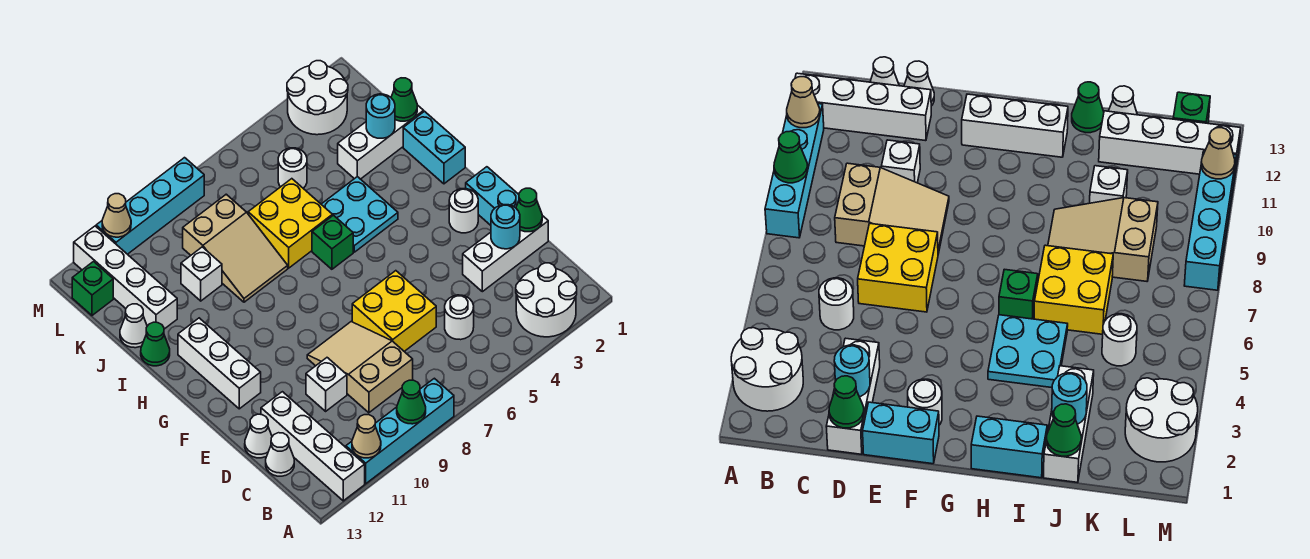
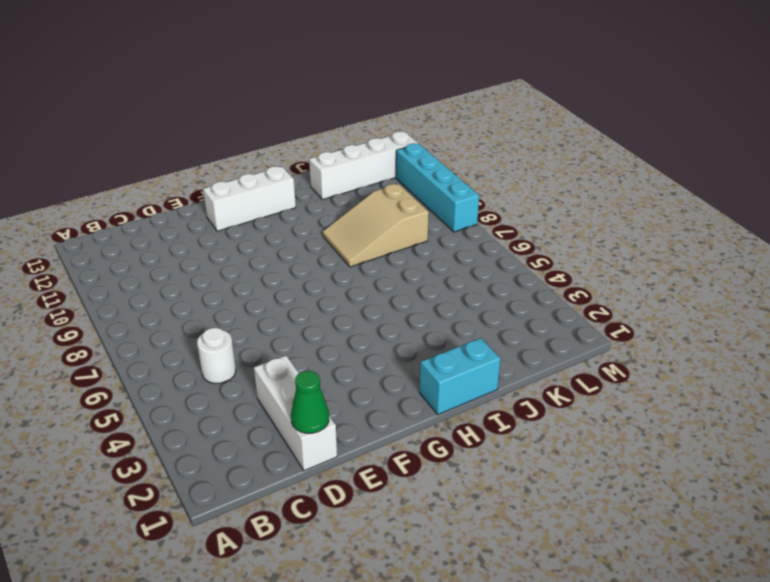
none -> white round brick A2:B3 level 1
none -> cyan brick A8:A11 level 1
none -> white brick A12:D12 level 1
none -> tan slope C8:E9 level 1 top C

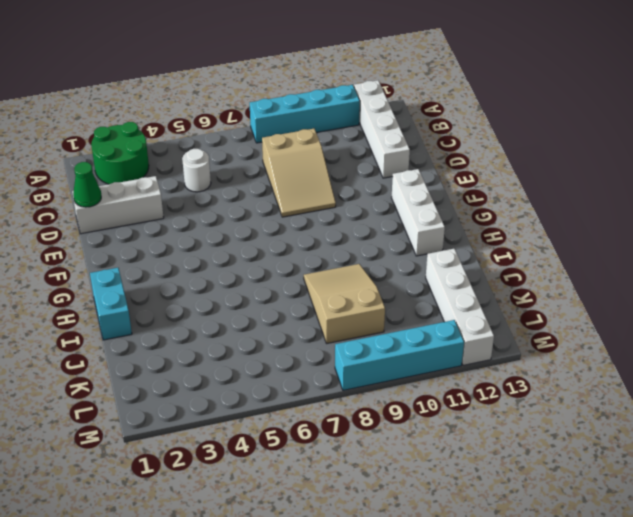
green round brick A2:B3 level 1 -> white round brick A2:B3 level 1
none -> white cone C13 level 1
none -> yellow brick D6:E7 level 1
none -> white brick D10 level 1
none -> white cone D13 level 1

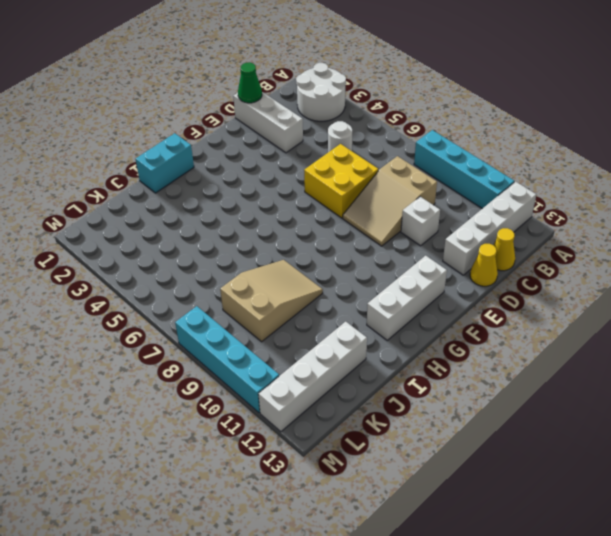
yellow cone C13 level 1 -> white cone C13 level 1
yellow cone D13 level 1 -> white cone D13 level 1
none -> cyan brick E1:F1 level 1
none -> white round brick F2 level 1
none -> cyan plate H4:I5 level 1
none -> green brick H6 level 1

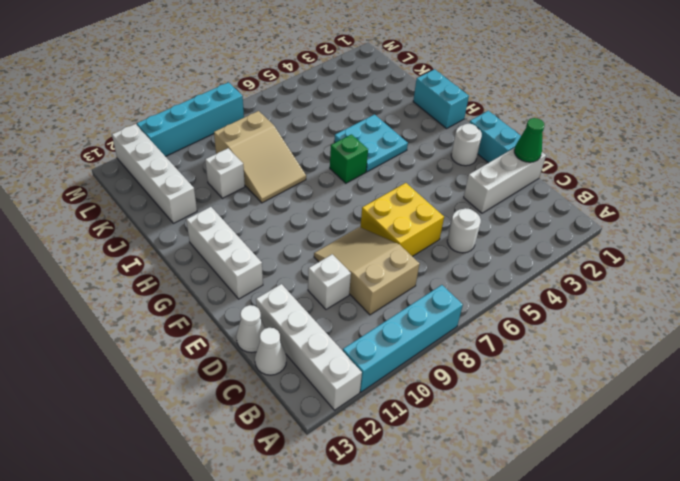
none -> white round brick A2:B3 level 1
none -> yellow brick I6:J7 level 1
none -> green cone I13 level 1
none -> white brick J1:J3 level 1

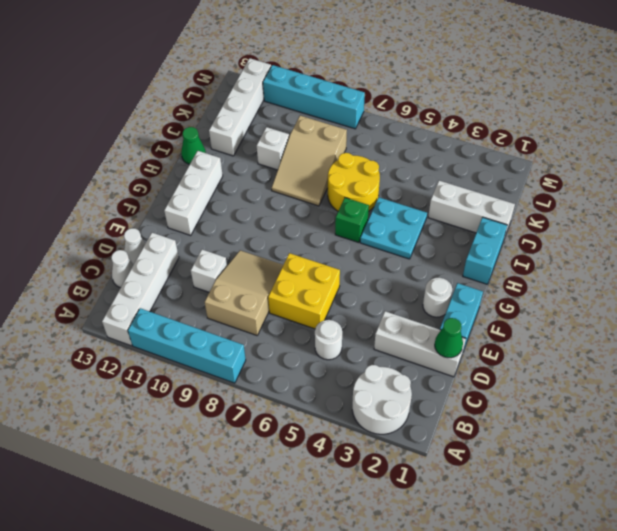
yellow round brick I6:J7 level 1 -> yellow brick I6:J7 level 1
none -> white cone J13 level 1
none -> white round brick K5 level 1
none -> white round brick L2:M3 level 1
none -> green brick L13 level 1

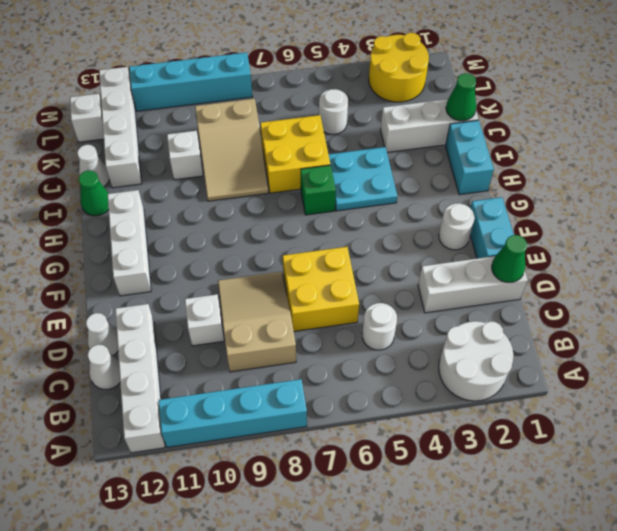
yellow round brick L2:M3 level 1 -> white round brick L2:M3 level 1
white brick L13 level 1 -> green brick L13 level 1
none -> green cone A9 level 2
none -> tan cone A11 level 2
none -> cyan round brick D2 level 2
none -> cyan round brick J2 level 2

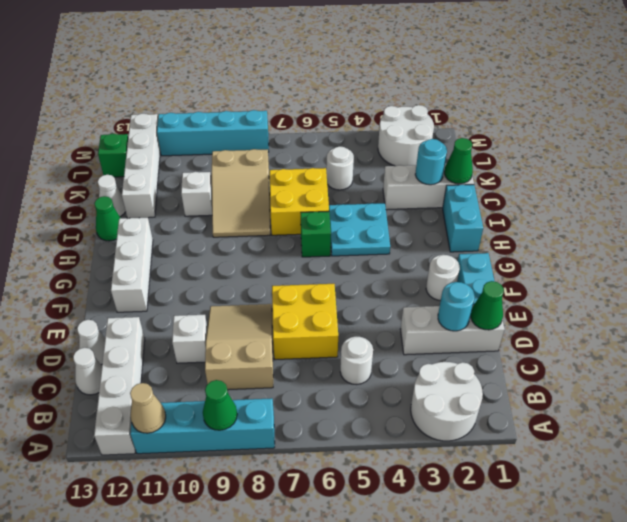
none -> tan cone M11 level 2

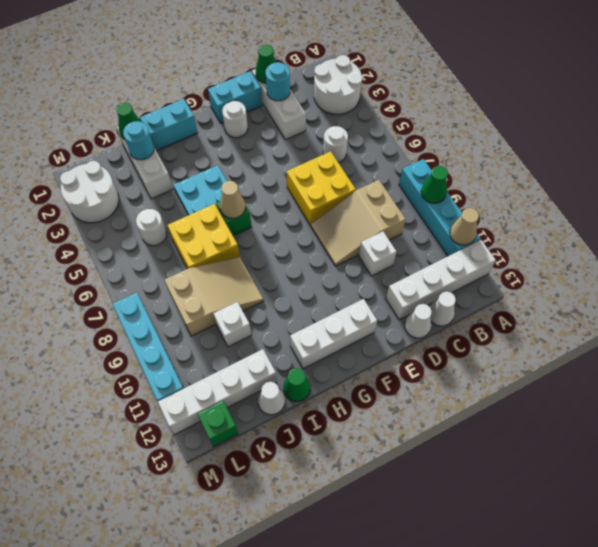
tan cone H6 level 2 -> tan cone M11 level 2

